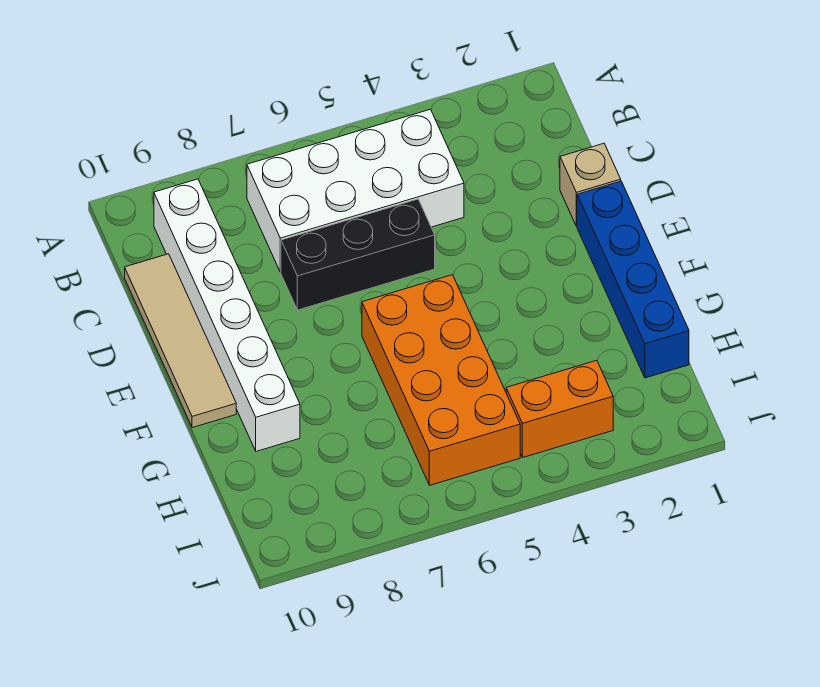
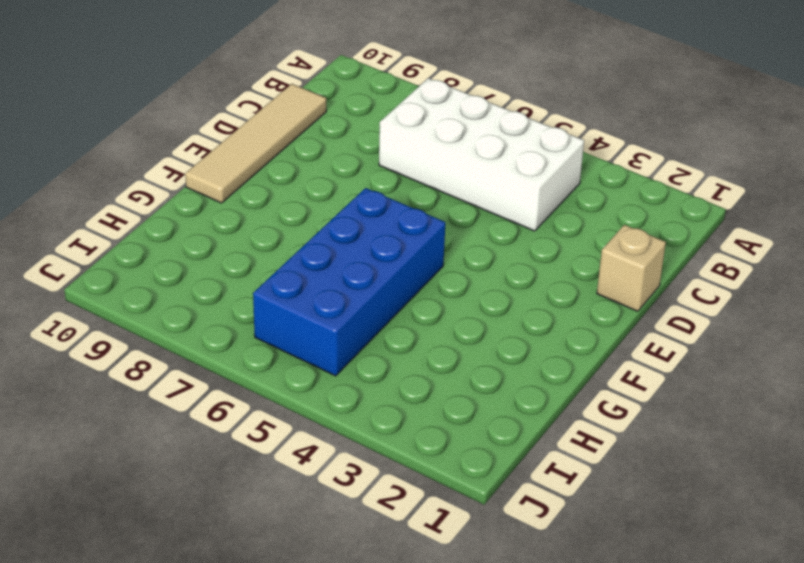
blue brick F5:I6 level 1 -> orange brick F5:I6 level 1
none -> white brick B9:G9 level 1
none -> black brick D5:D7 level 1

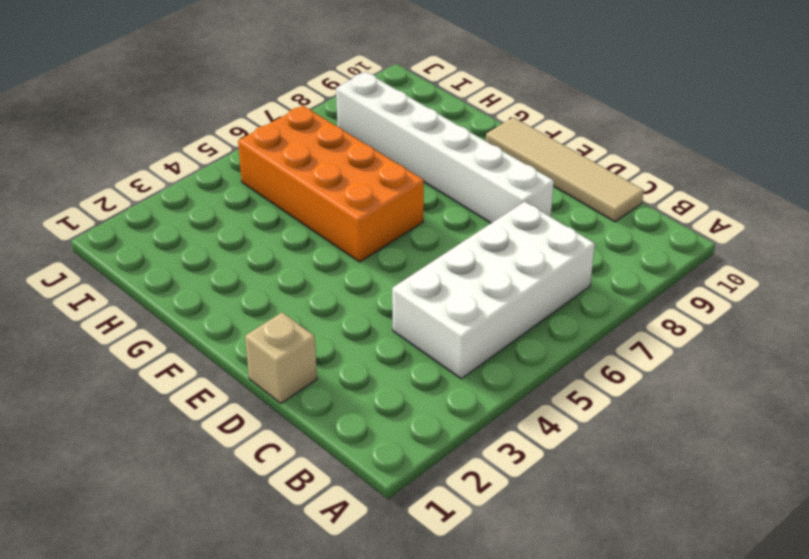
white brick D8:I8 level 1 -> white brick B9:G9 level 1
none -> black brick D5:D7 level 1
none -> blue brick E1:H1 level 1

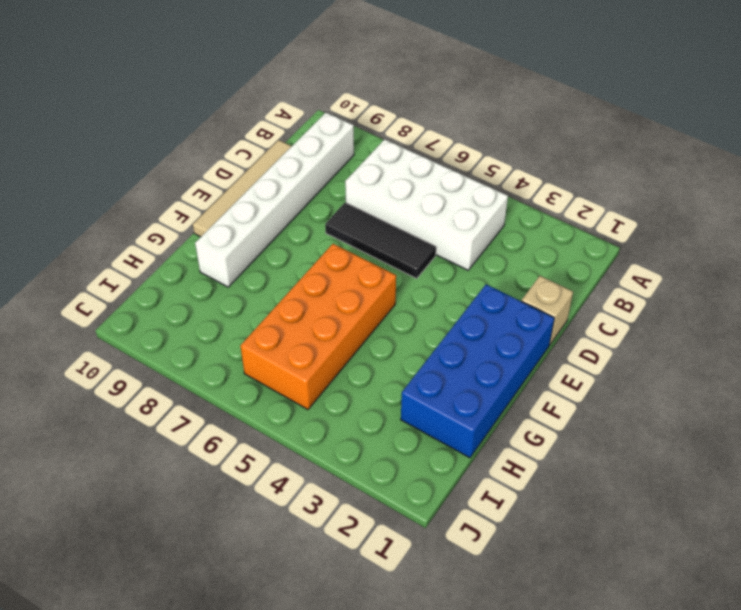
black tile D5:D7 level 1 -> black brick D5:D7 level 1
blue brick E1:H2 level 1 -> blue brick E1:H1 level 1
none -> orange brick I3:I4 level 1

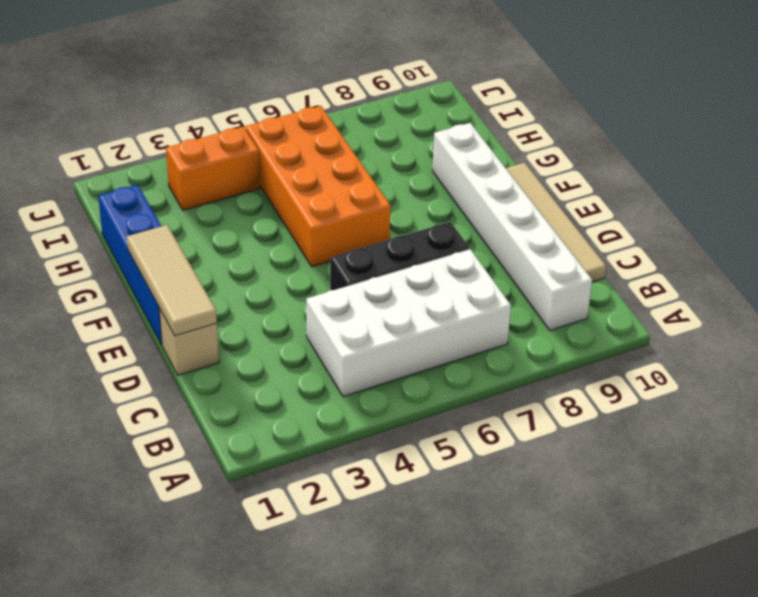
tan tile D1:F1 level 2 -> none

